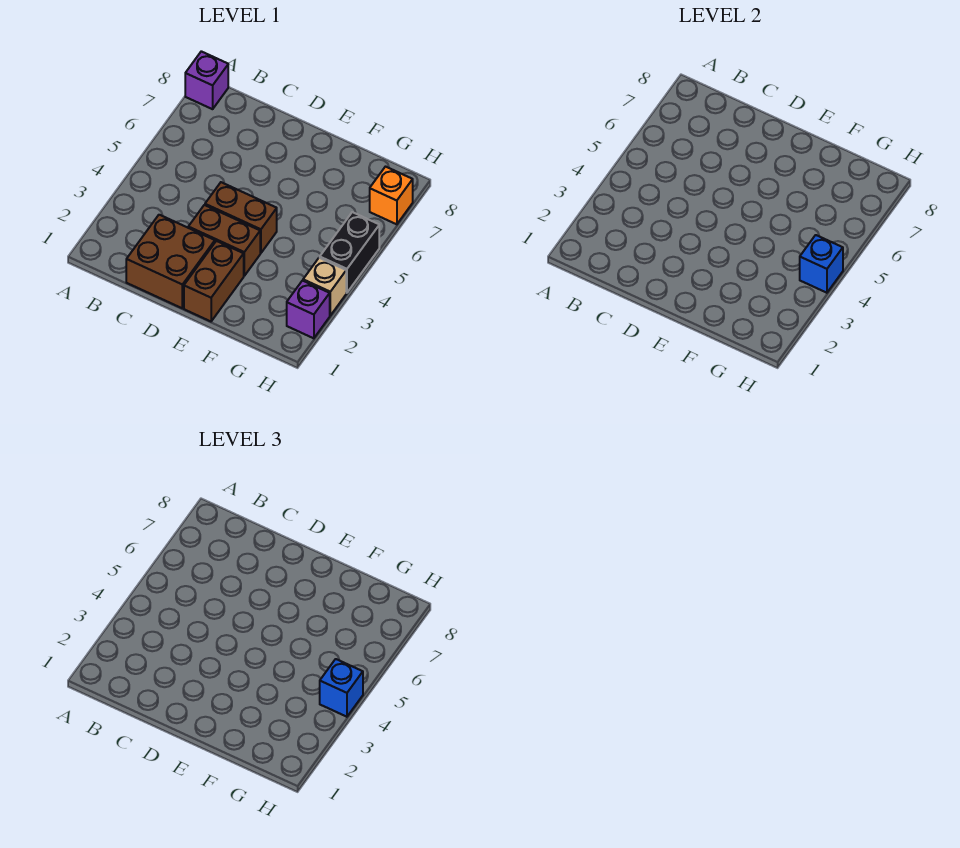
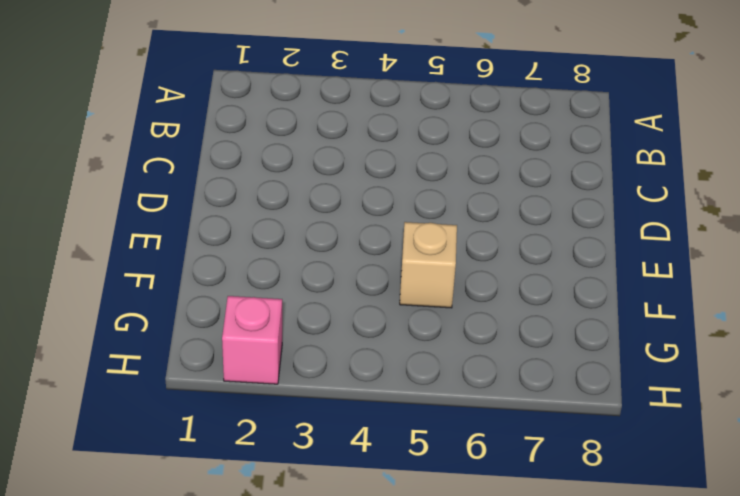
tan brick F5 level 1 -> tan brick H3 level 1
pink brick H2 level 1 -> purple brick H2 level 1
none -> purple brick A8 level 1
none -> brown brick C1:D2 level 1

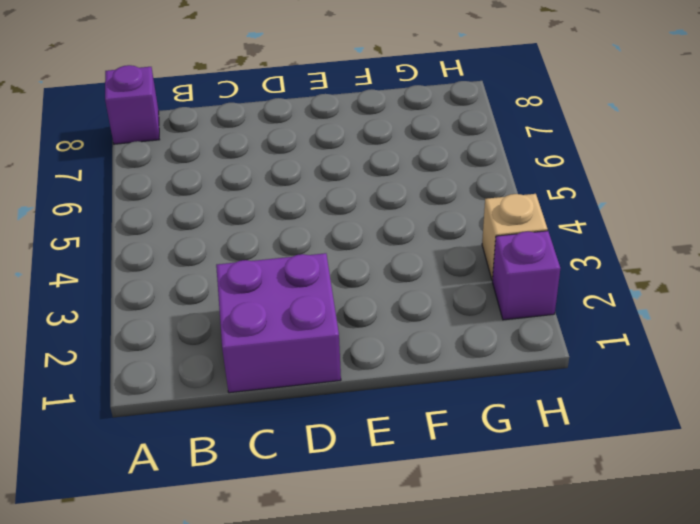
purple brick C1:D2 level 1 -> brown brick C1:D2 level 1
none -> brown brick D3:E3 level 1
none -> brown brick D4:E4 level 1

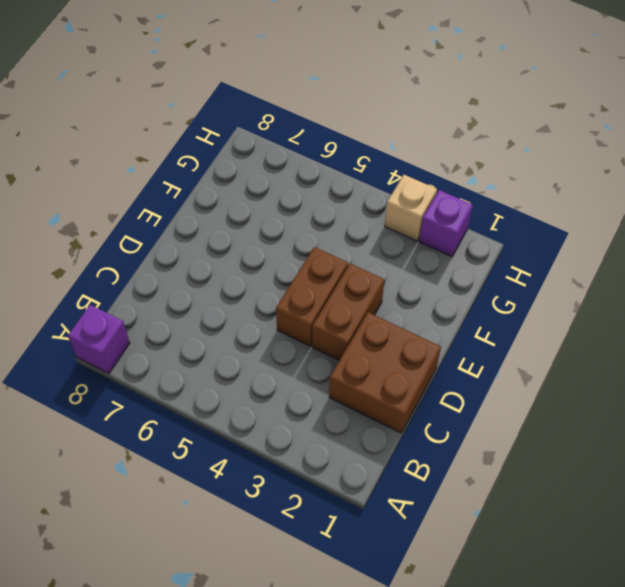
none -> brown brick E1:E2 level 1
none -> black brick H4:H5 level 1

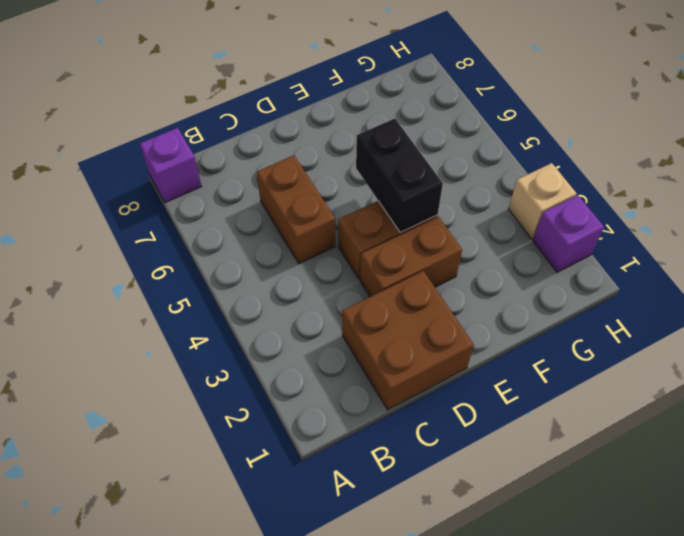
brown brick C5:C6 level 1 -> brown brick E1:E2 level 1
black brick E4:E5 level 2 -> black brick H4:H5 level 1
none -> orange brick H7 level 1
none -> blue brick H4 level 2

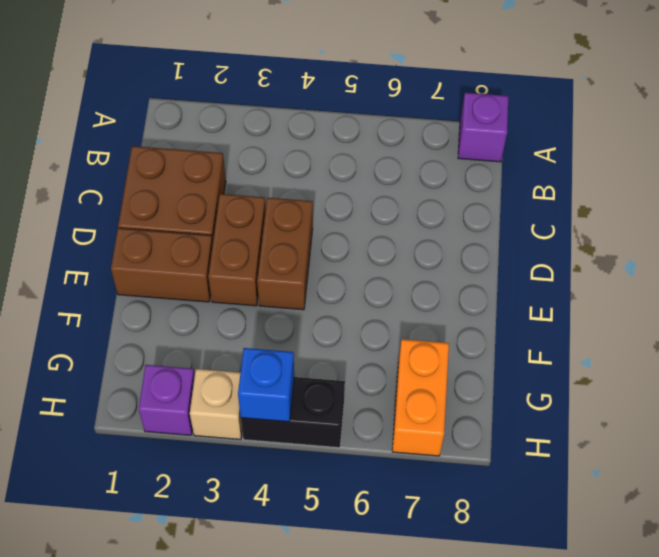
orange brick G7:H7 level 1 -> orange brick H7 level 1
none -> blue brick H4 level 3

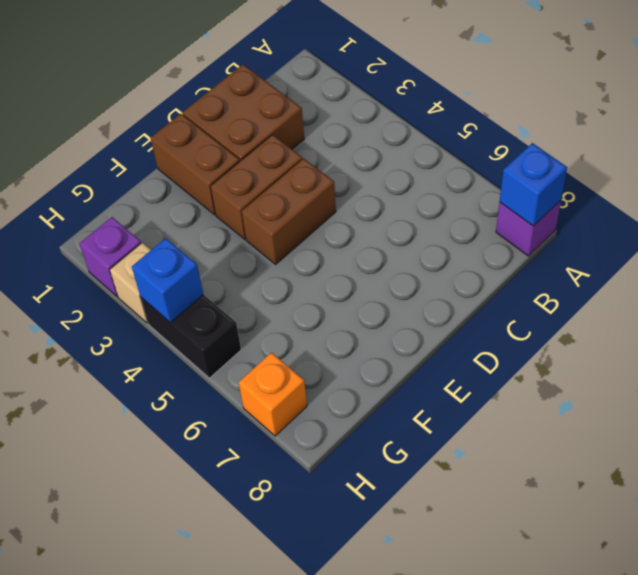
blue brick A8 level 2 -> blue brick H4 level 3

